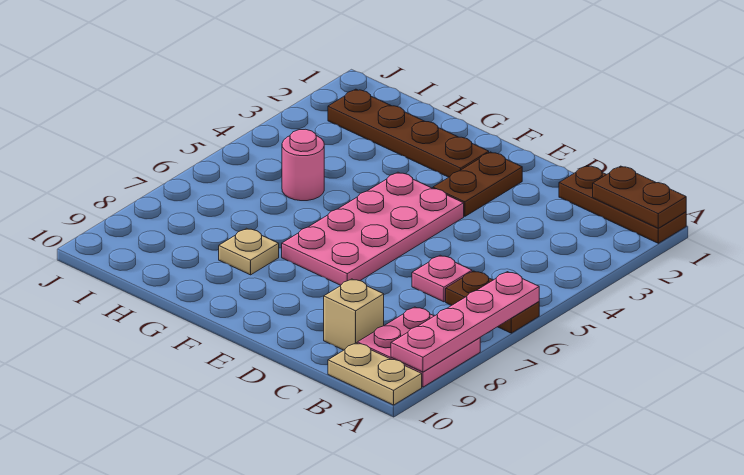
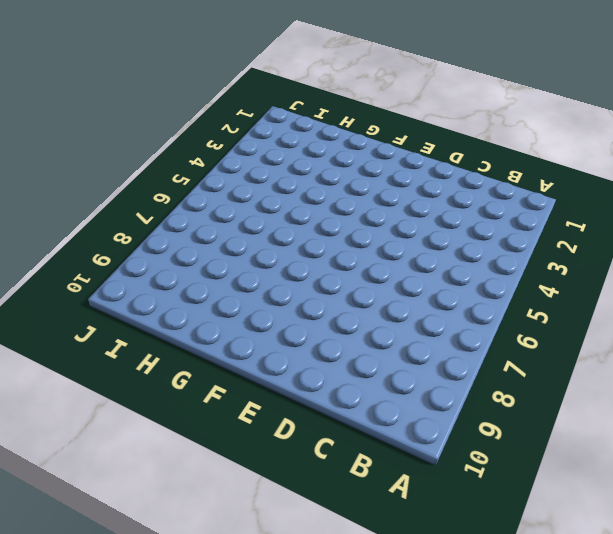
none -> brown plate A1:C1 level 1
none -> brown plate A6:B6 level 1
none -> pink plate A8:B9 level 1

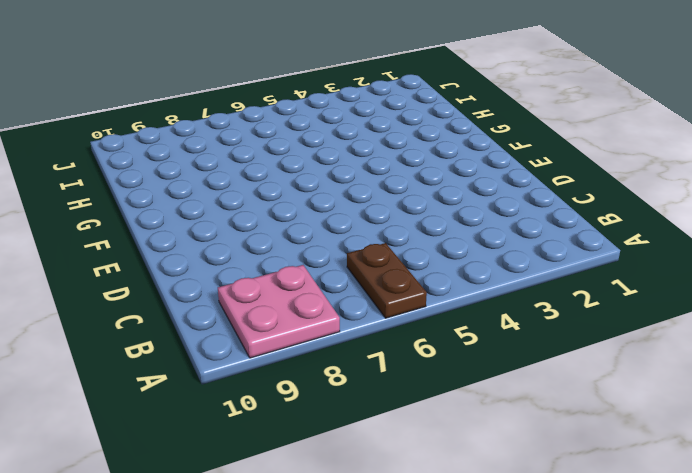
none -> brown plate A1:C1 level 1
none -> tan plate A10:B10 level 1
none -> pink plate C6 level 1

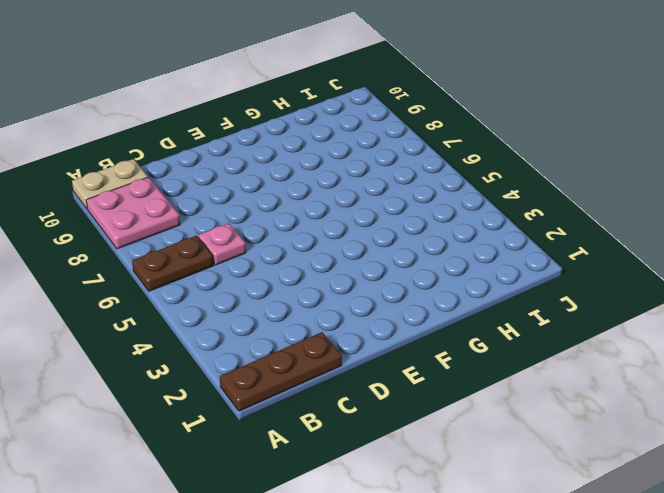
none -> tan brick C9 level 1
none -> brown plate E2:E3 level 1
none -> pink plate E4:F7 level 1

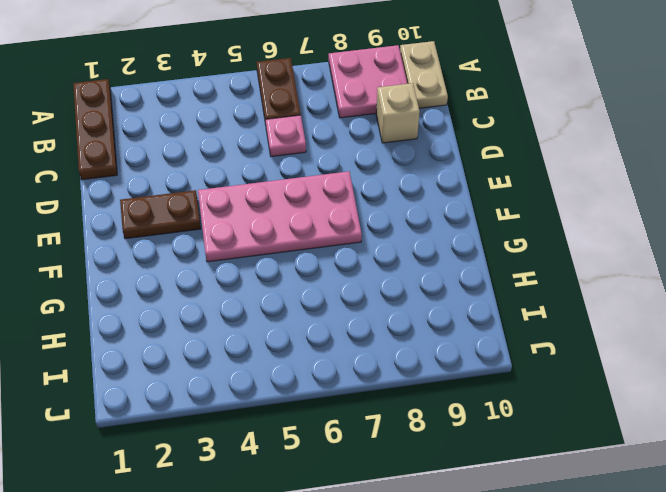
none -> brown plate F2:I2 level 1
none -> tan plate G8 level 1
none -> pink round brick H5 level 1

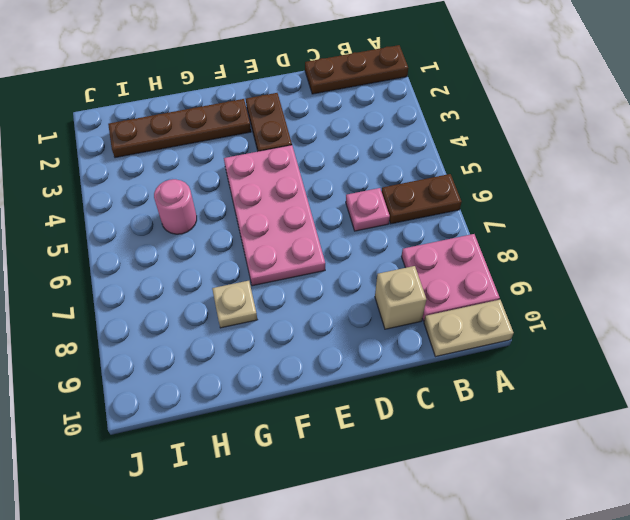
none -> brown plate A1:B1 level 2
none -> pink plate A6:A9 level 2

